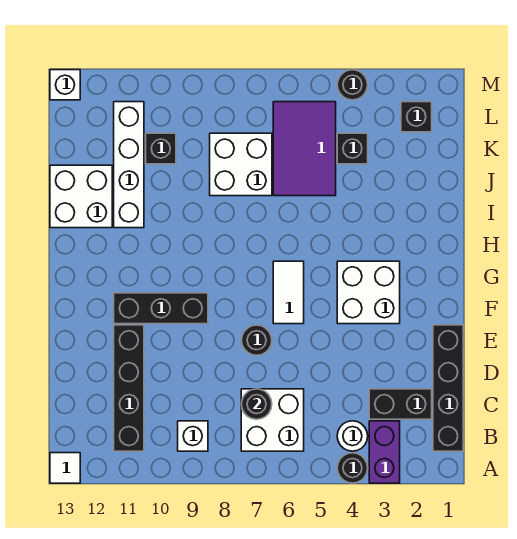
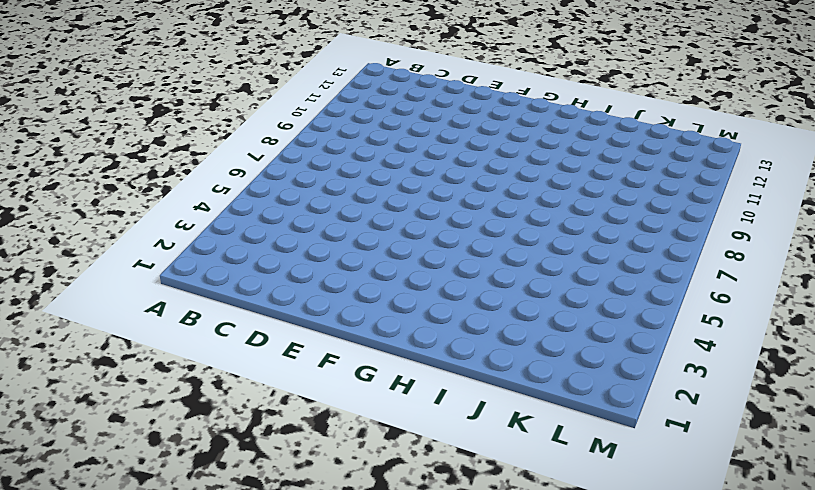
none -> purple brick A3:B3 level 1
none -> black round brick A4 level 1
none -> white tile A13 level 1

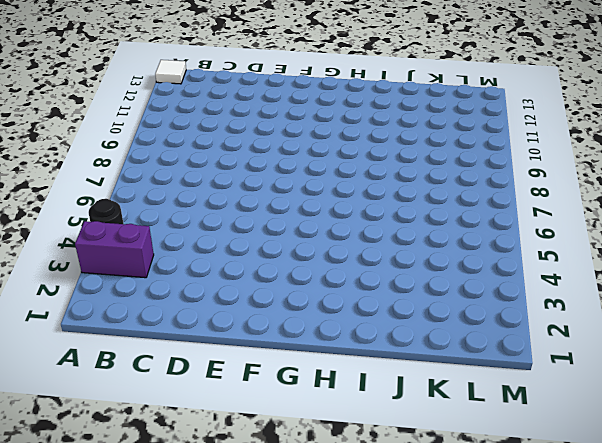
none -> black brick B1:E1 level 1
none -> white round brick B4 level 1
none -> white brick B6:C7 level 1

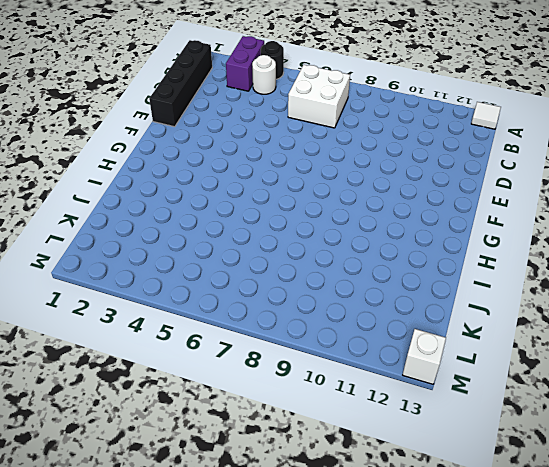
none -> white brick B9 level 1
none -> black brick B11:E11 level 1
none -> black brick C2:C3 level 1

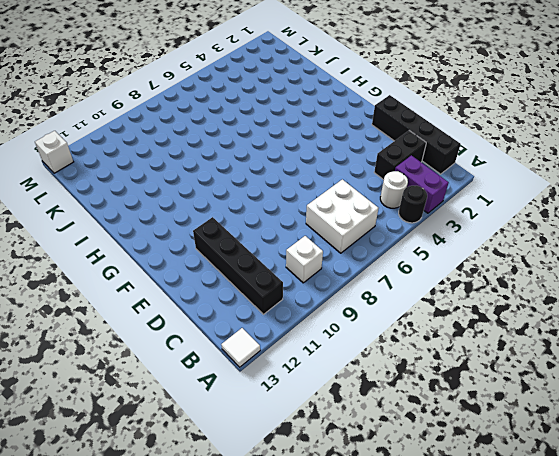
none -> black round brick E7 level 1
none -> white brick F3:G4 level 1
none -> white tile F6:G6 level 1

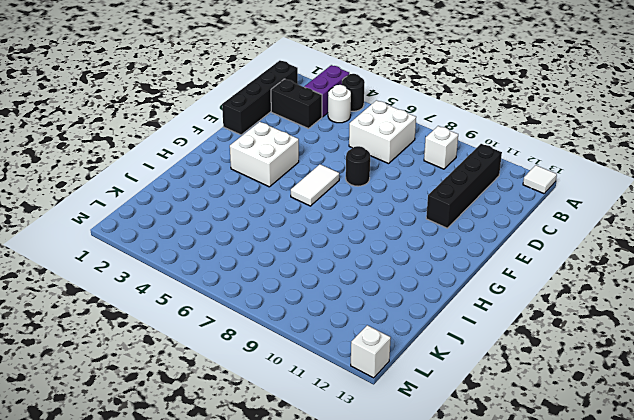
none -> black brick F9:F11 level 1
none -> white brick I11:L11 level 1
none -> white brick I12:J13 level 1

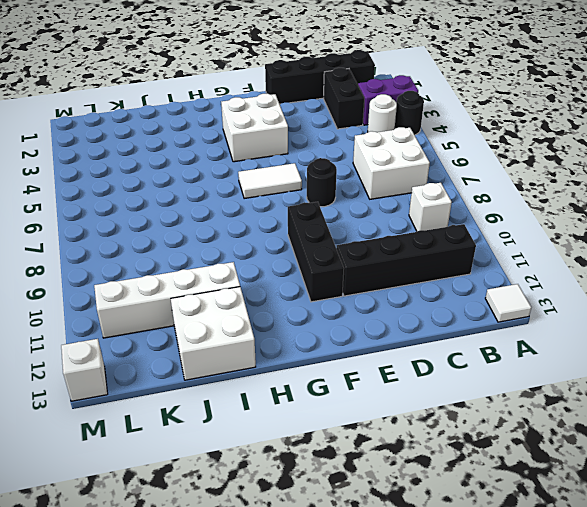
none -> purple tile J5:L6 level 1
none -> white brick J7:K8 level 1
none -> black brick K4 level 1

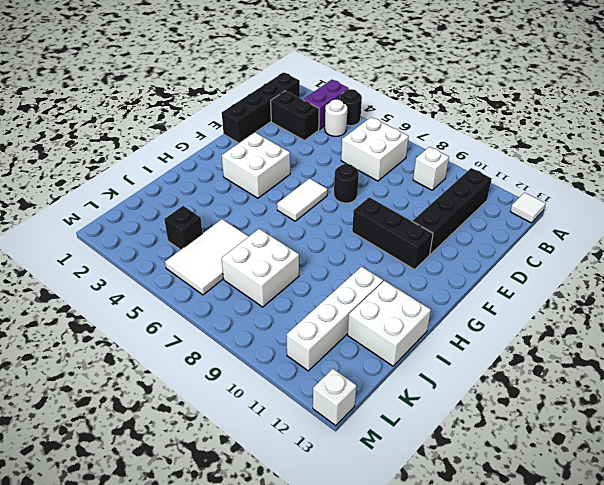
white tile J5:L6 level 1 -> purple tile J5:L6 level 1
none -> black brick K10 level 1
none -> black brick L2 level 1
none -> black round brick M4 level 1

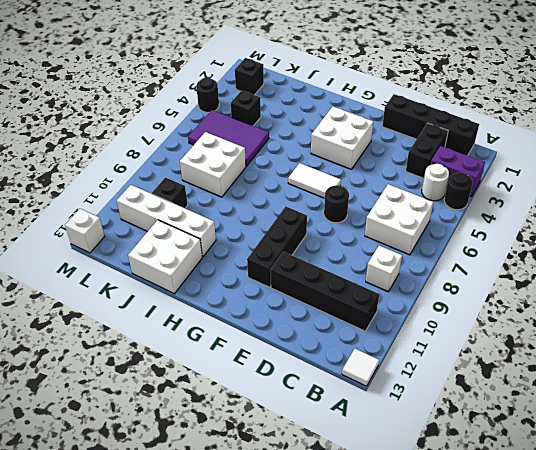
none -> black round brick C7 level 2

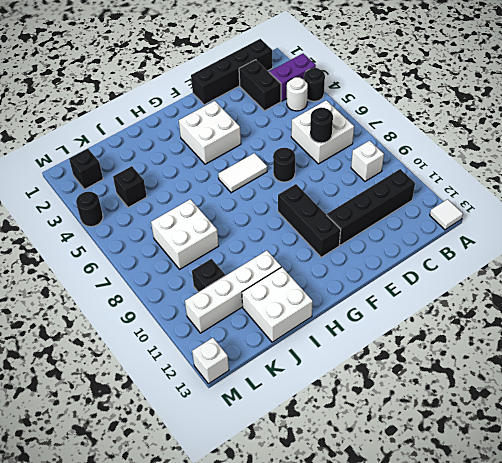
none -> purple tile J5:L6 level 1

